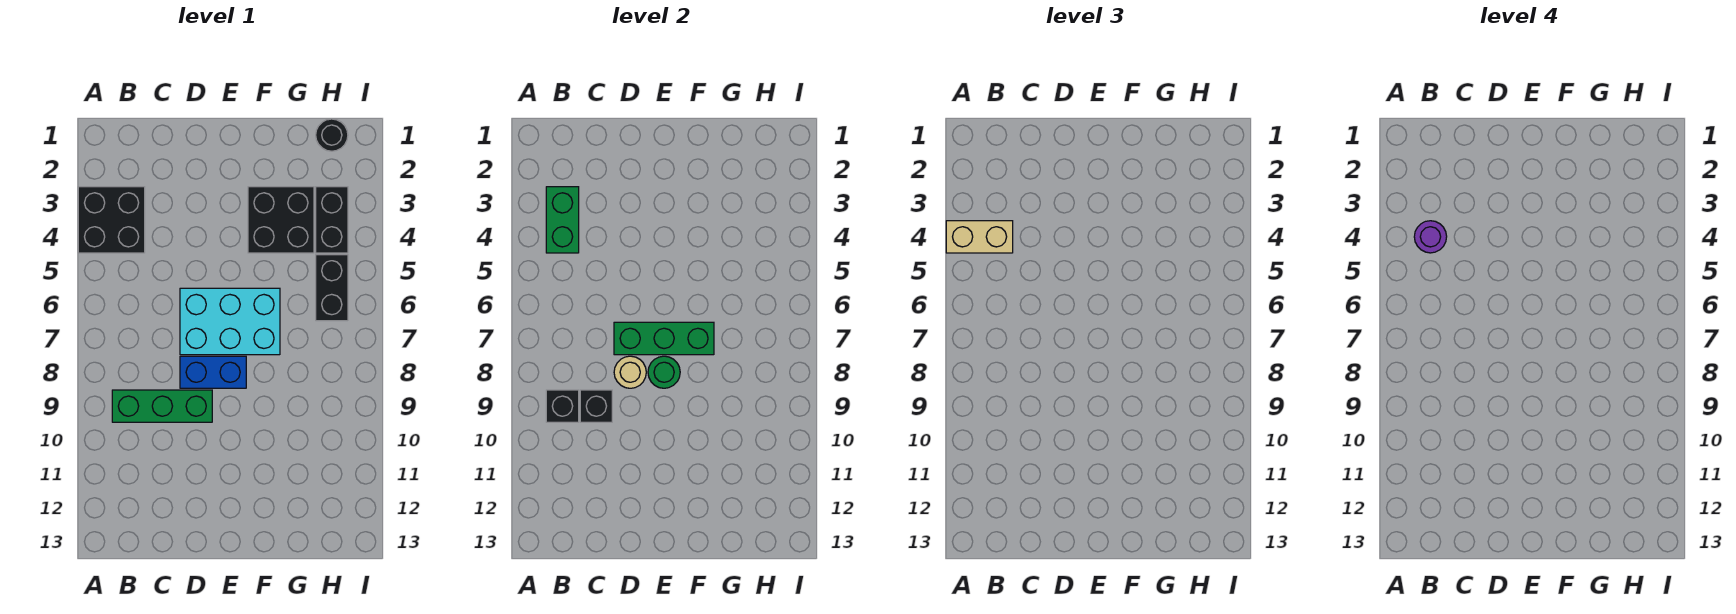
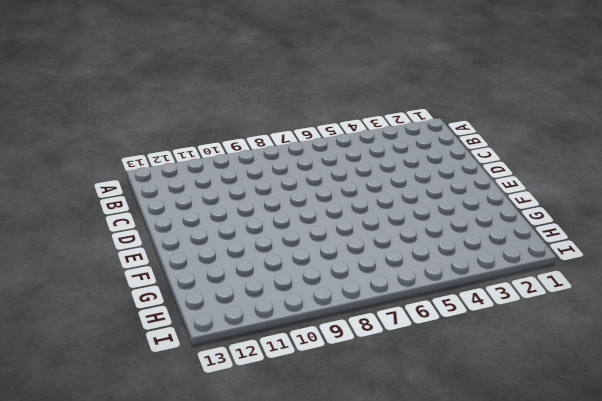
none -> black brick A3:B4 level 1
none -> green brick B9:D9 level 1
none -> cyan brick D6:F7 level 1

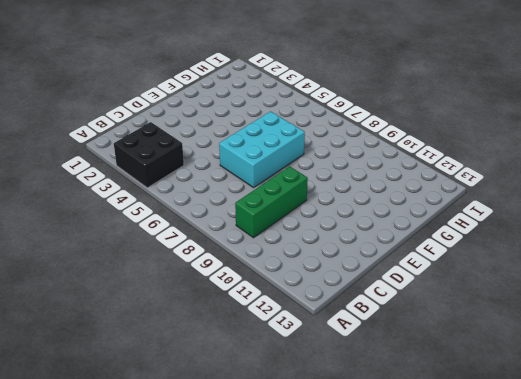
none -> blue brick D8:E8 level 1
none -> black brick F3:G4 level 1
none -> black round brick H1 level 1

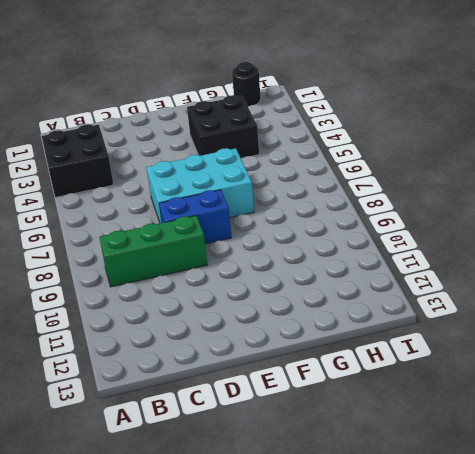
none -> black brick H3:H4 level 1
none -> black brick H5:H6 level 1
none -> green brick B3:B4 level 2

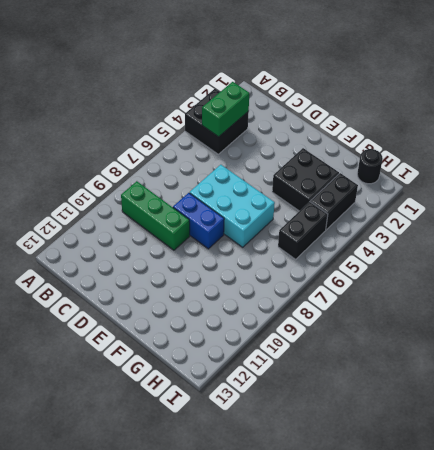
none -> black brick B9 level 2
none -> black brick C9 level 2
none -> green brick D7:F7 level 2

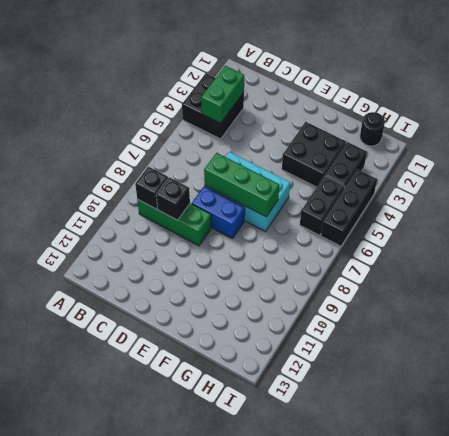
black brick I4:I6 level 1 -> none
none -> tan round brick D8 level 2
none -> green round brick E8 level 2
none -> tan brick A4:B4 level 3

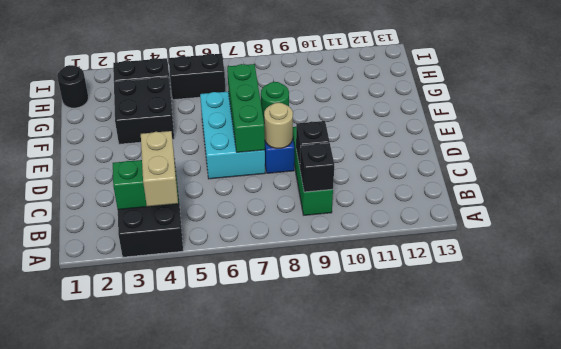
none -> purple round brick B4 level 4

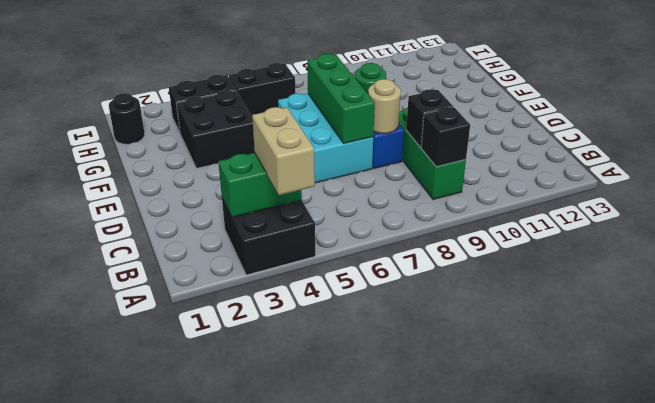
none -> purple round brick B4 level 4

